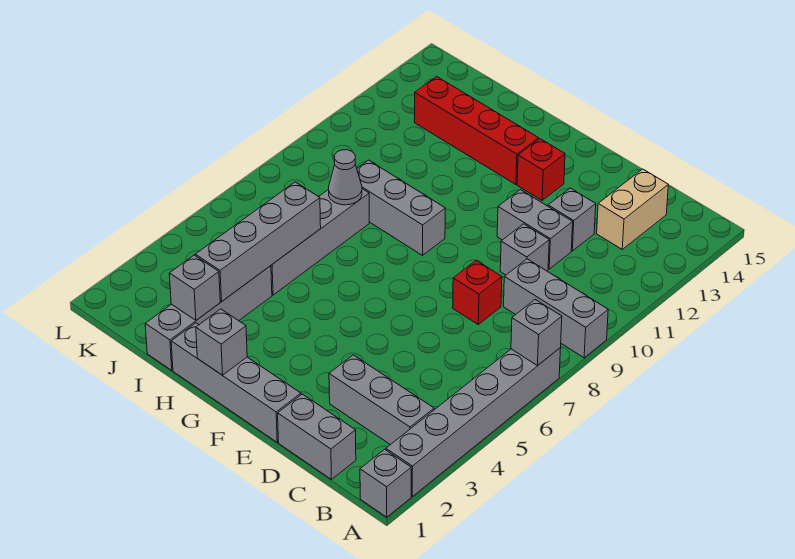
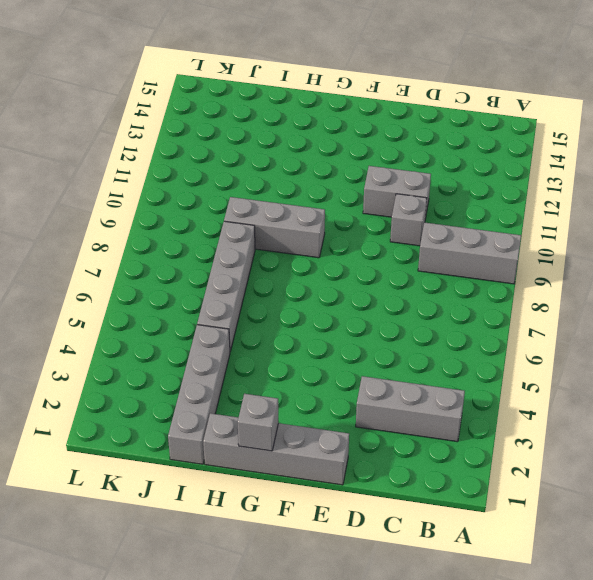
none -> grey brick A1 level 1
none -> grey brick A2:A7 level 1
none -> grey brick C1:D1 level 1

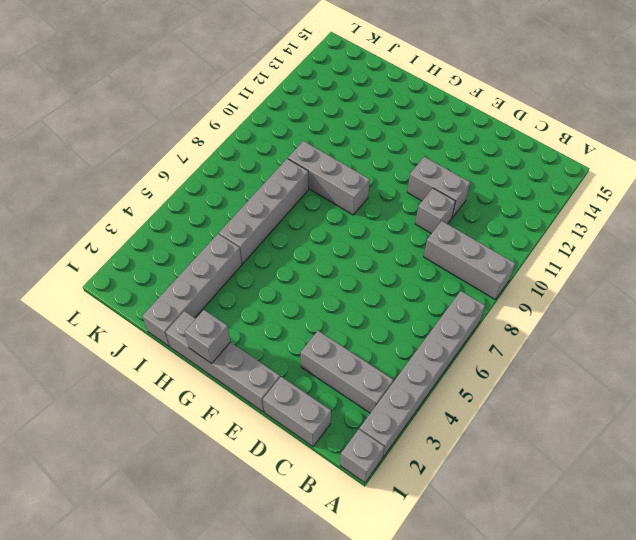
none -> tan brick C13:C14 level 1
none -> red brick D8 level 1
none -> grey brick D12 level 1

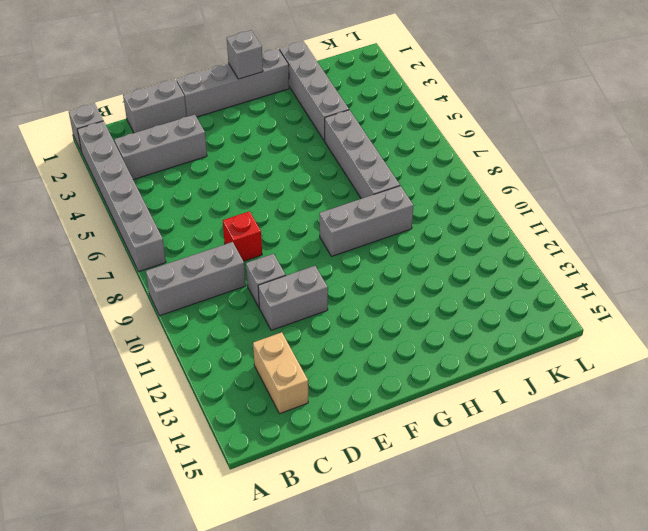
none -> grey brick D12 level 1
none -> red brick F13 level 1
none -> red brick G13:J13 level 1

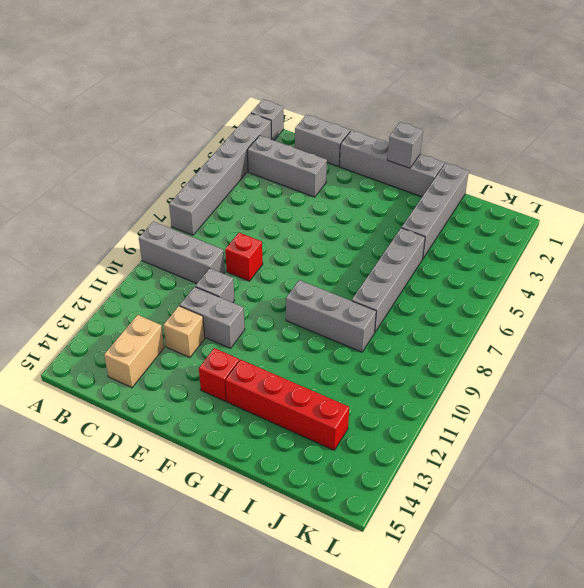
tan brick D12 level 1 -> grey brick D12 level 1
none -> grey brick A7 level 2
none -> grey brick I2 level 2
none -> grey brick I3:I6 level 2

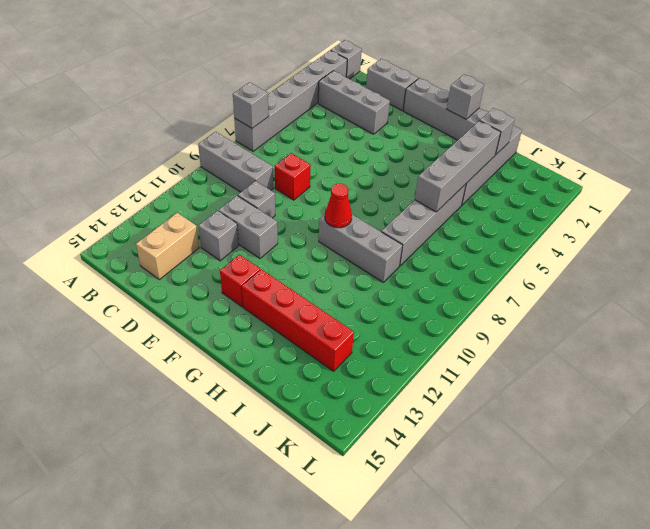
red cone G9 level 2 -> none
none -> grey cone I8 level 2

